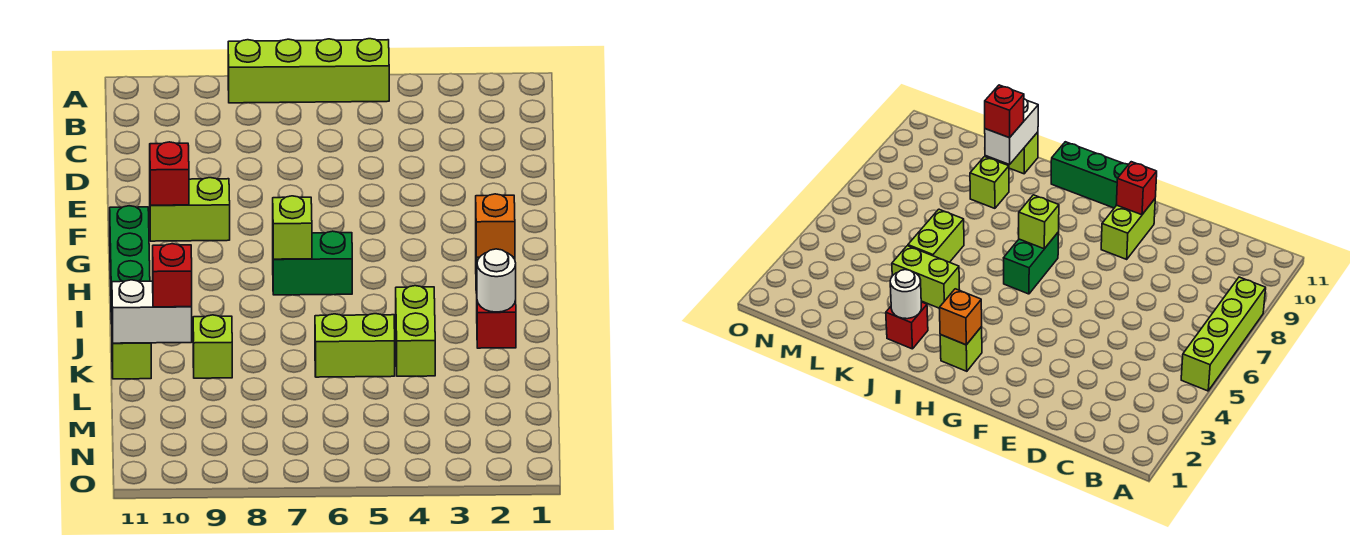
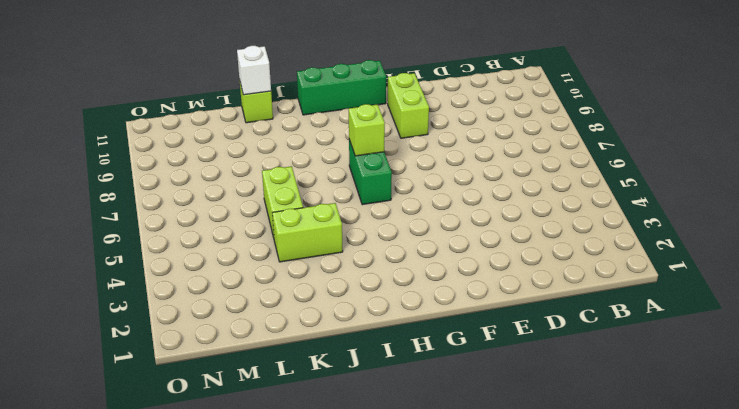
white brick K11 level 2 -> white brick K10:K11 level 2
none -> lime brick A5:A8 level 1
none -> lime brick H2 level 1
none -> red brick J2 level 1

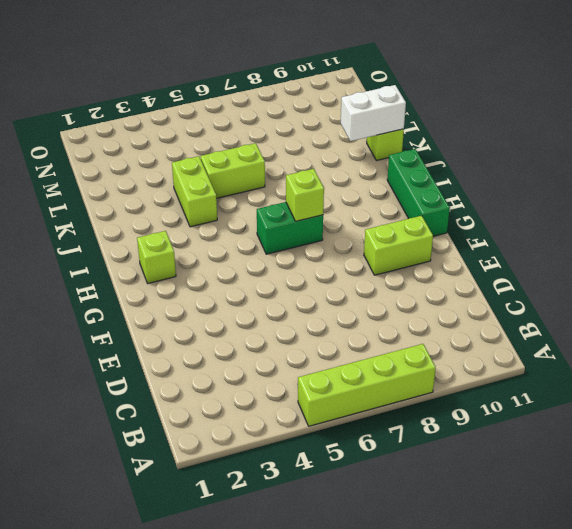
none -> red brick J2 level 1
none -> lime brick K9 level 1
none -> red brick F10 level 2

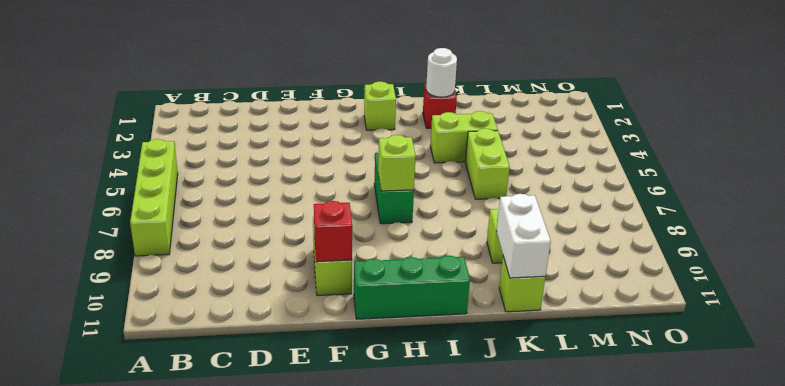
none -> orange brick H2 level 2
none -> red brick K10 level 3

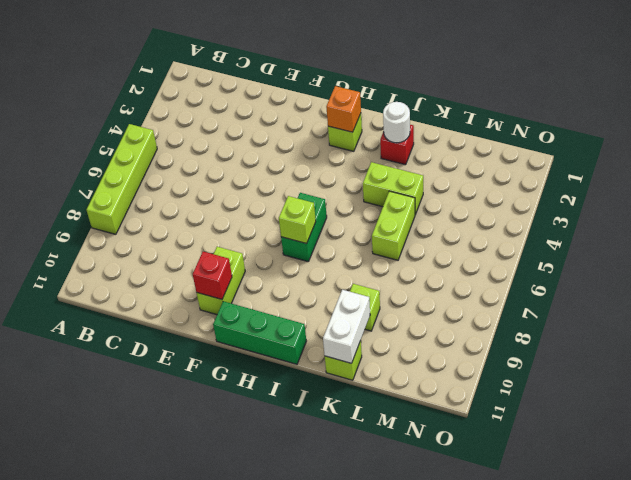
none -> red brick K10 level 3

